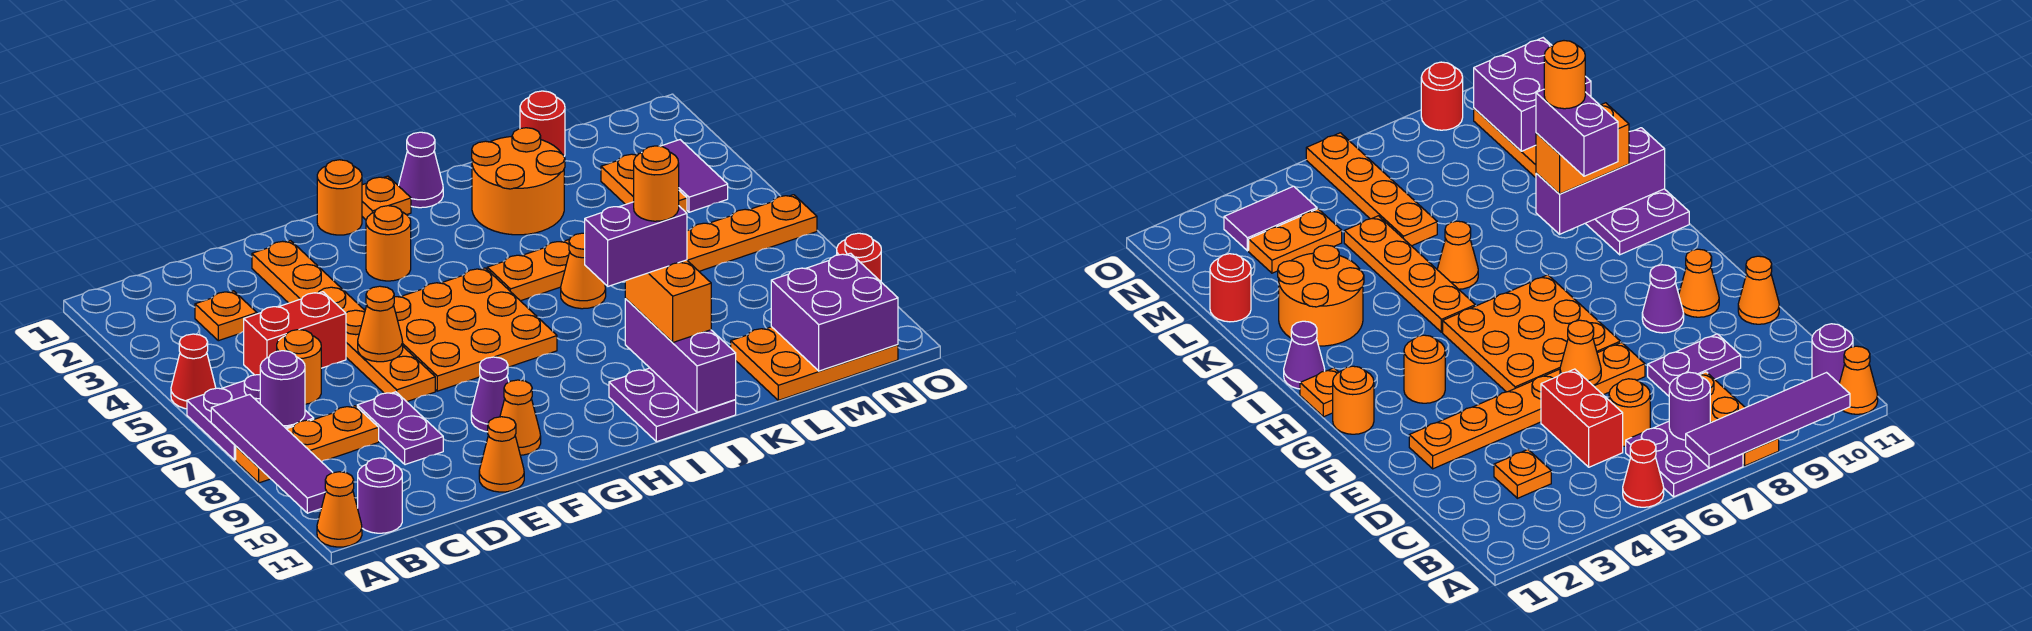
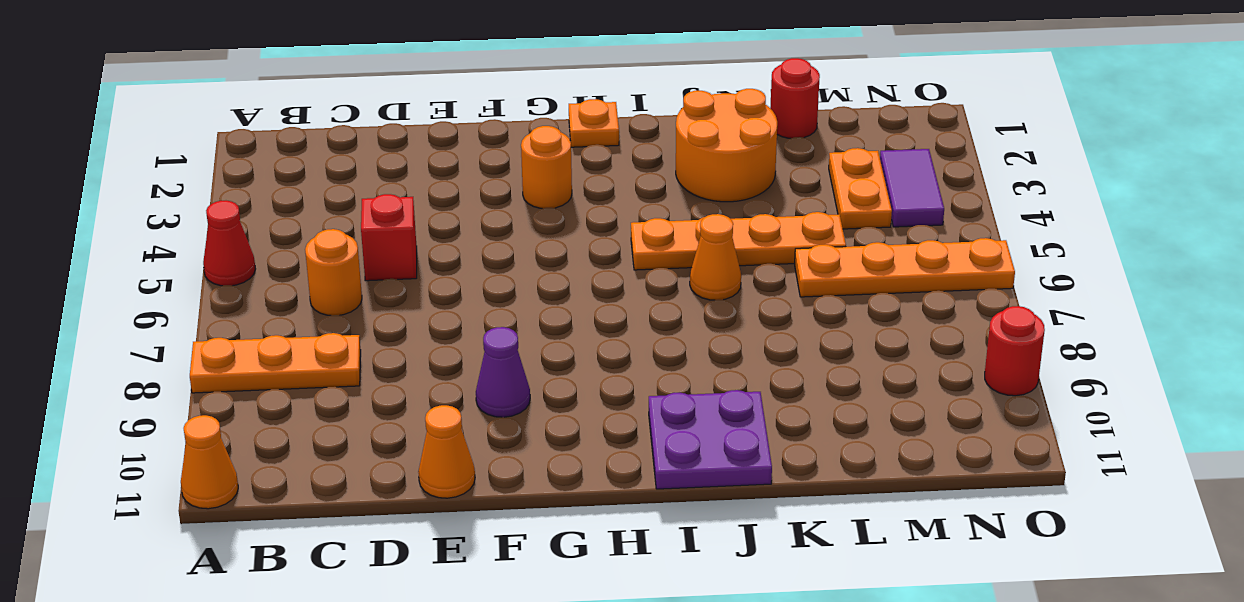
red brick D5 level 1 -> red brick C5:D5 level 1
none -> purple plate A6:B7 level 1
none -> purple round brick B11 level 1
none -> orange plate C3 level 1
none -> purple plate D8:D9 level 1

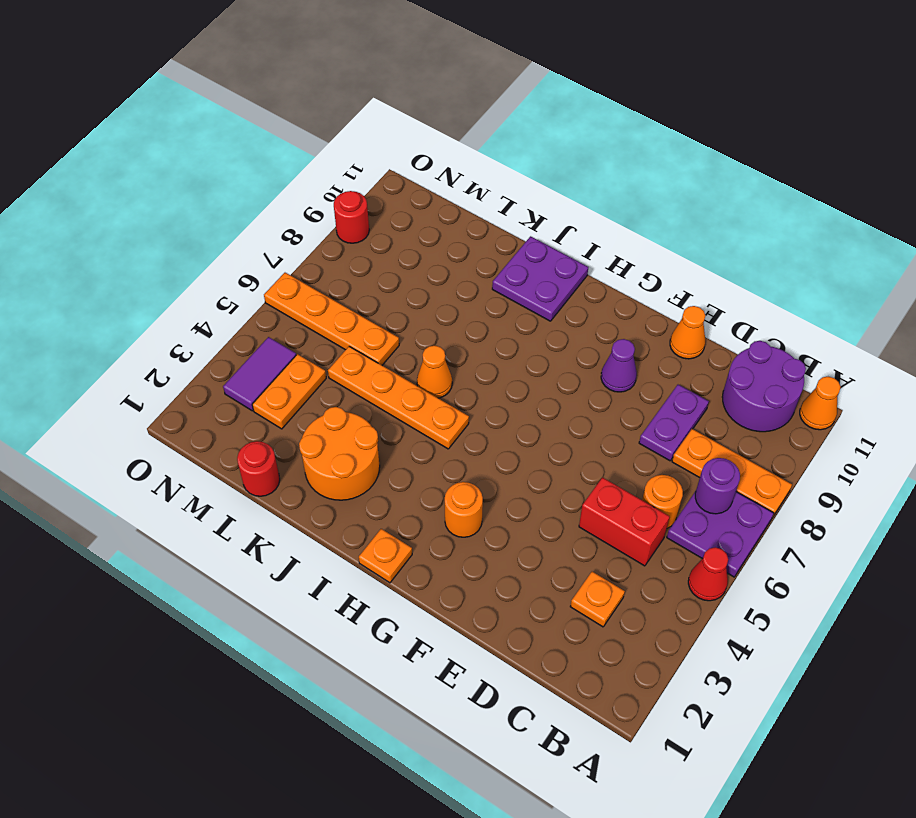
purple round brick B10:C11 level 1 -> purple round brick B11 level 1
none -> orange plate E2:E7 level 1
none -> orange plate F5:H7 level 1
none -> orange cone F10 level 1
none -> orange round brick G1 level 1

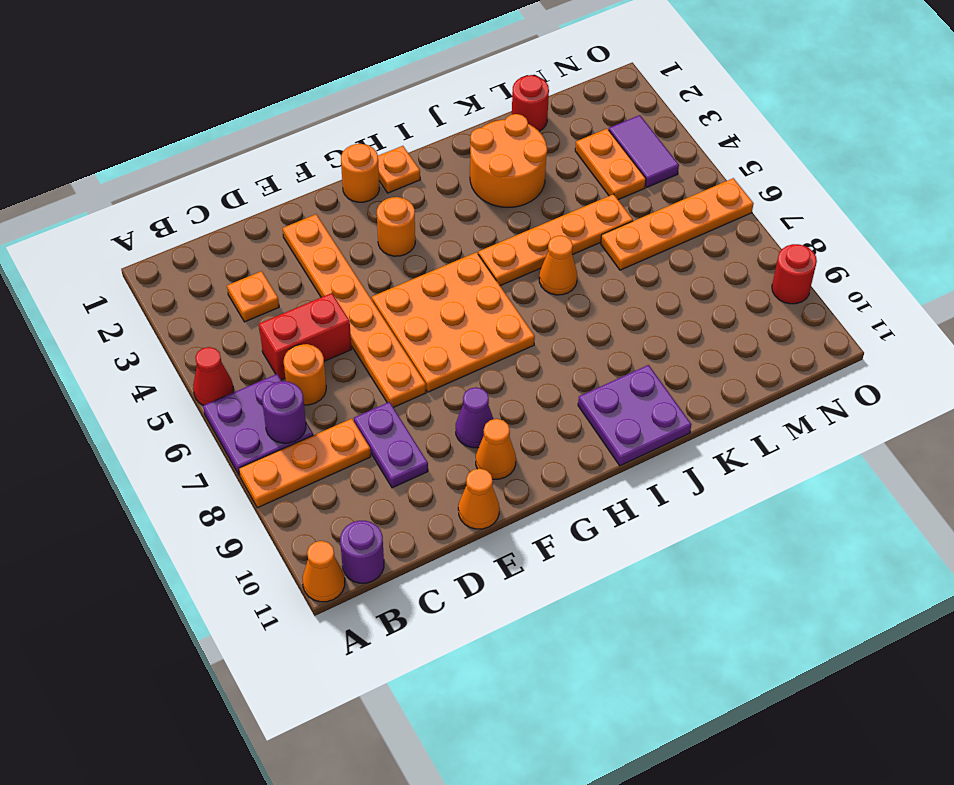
none -> purple cone I1 level 1
none -> orange plate L10:N11 level 1
none -> purple tile A7:A10 level 2
none -> orange cone E6 level 2

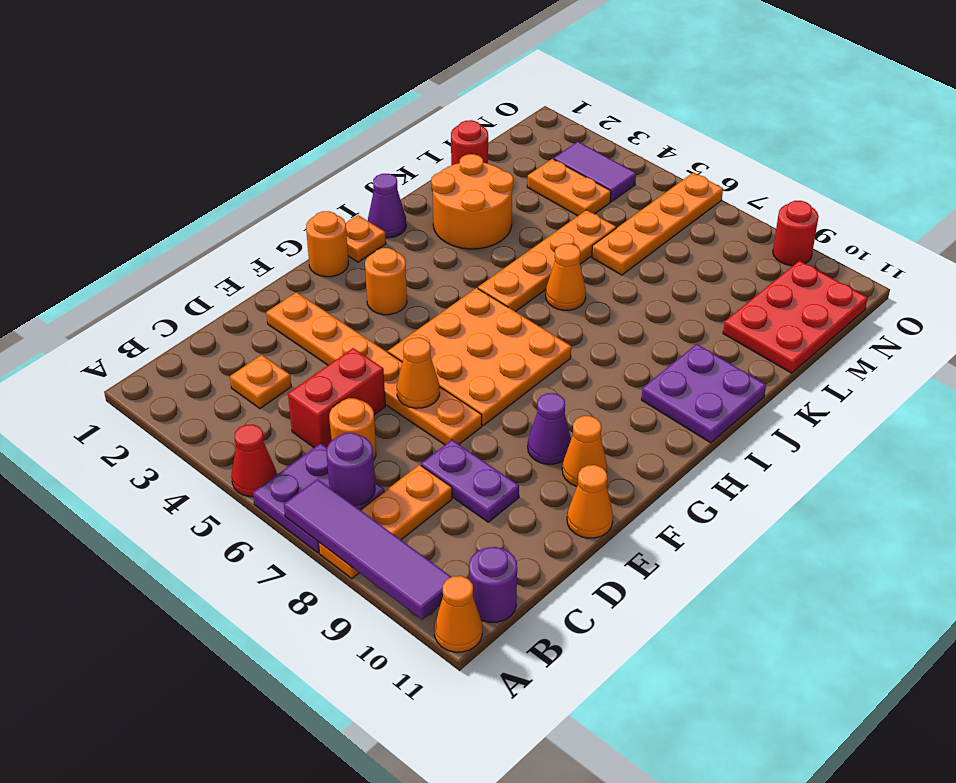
red plate L10:N11 level 1 -> orange plate L10:N11 level 1
none -> purple brick J9:J11 level 2
none -> purple brick M10:N11 level 2
none -> orange brick J9:J10 level 3
none -> purple brick I9:J9 level 4

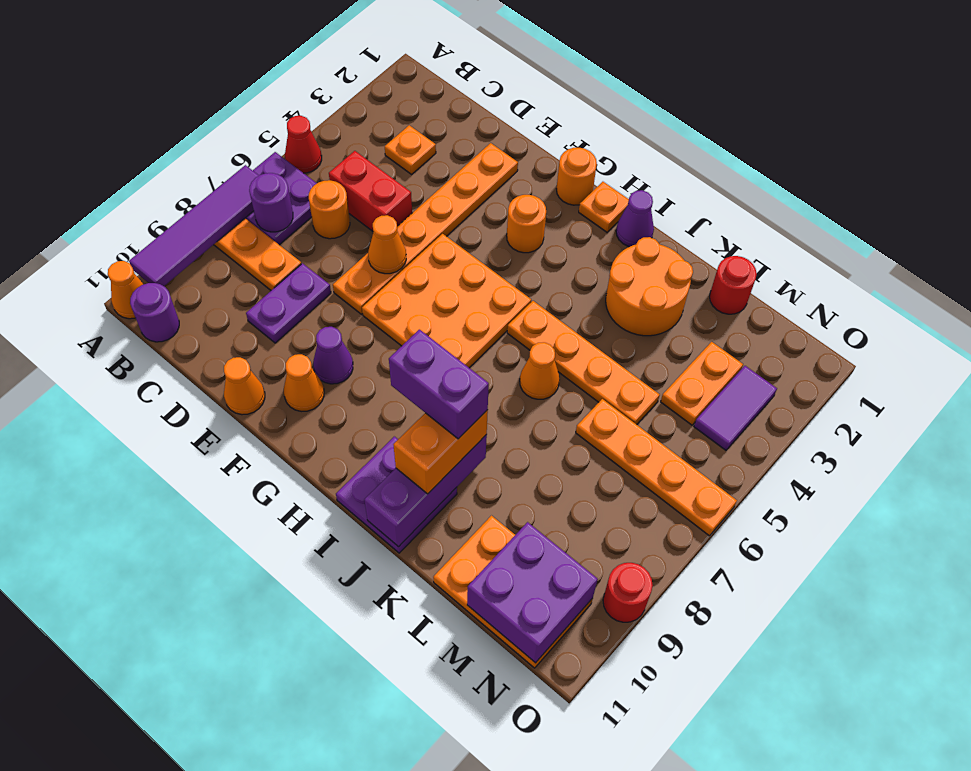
none -> orange round brick J9 level 5

